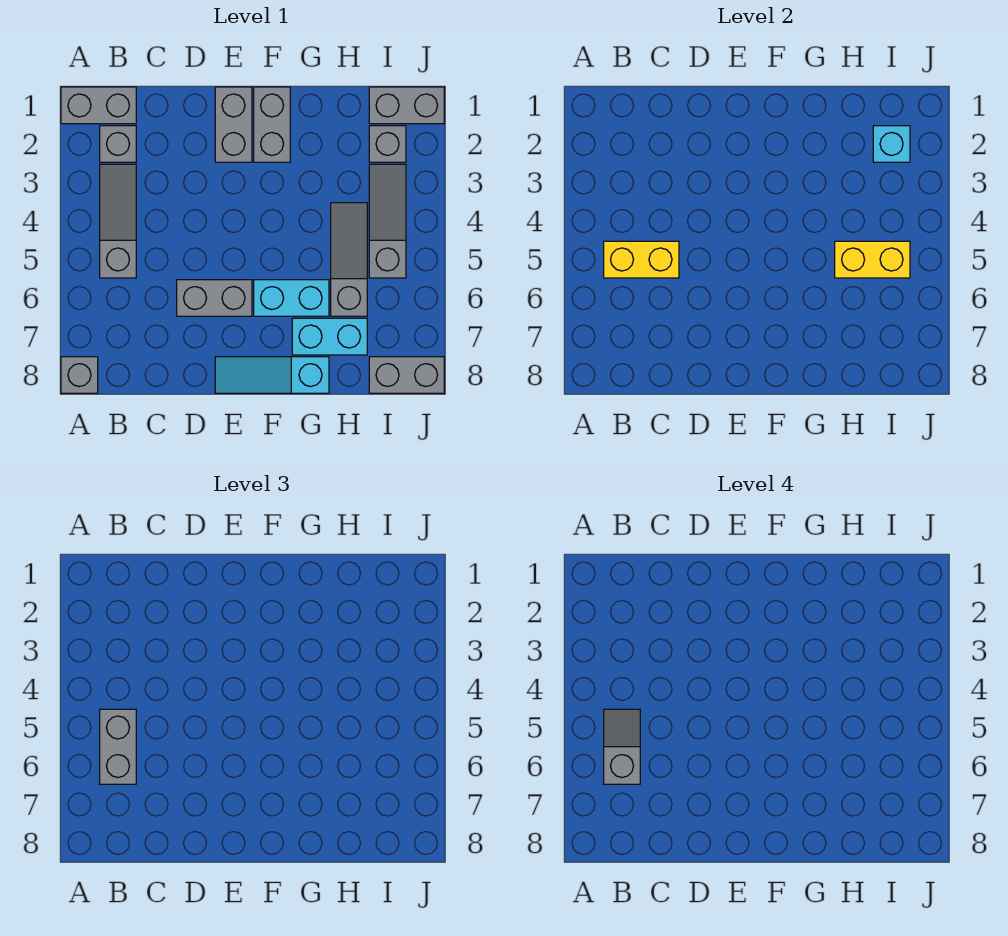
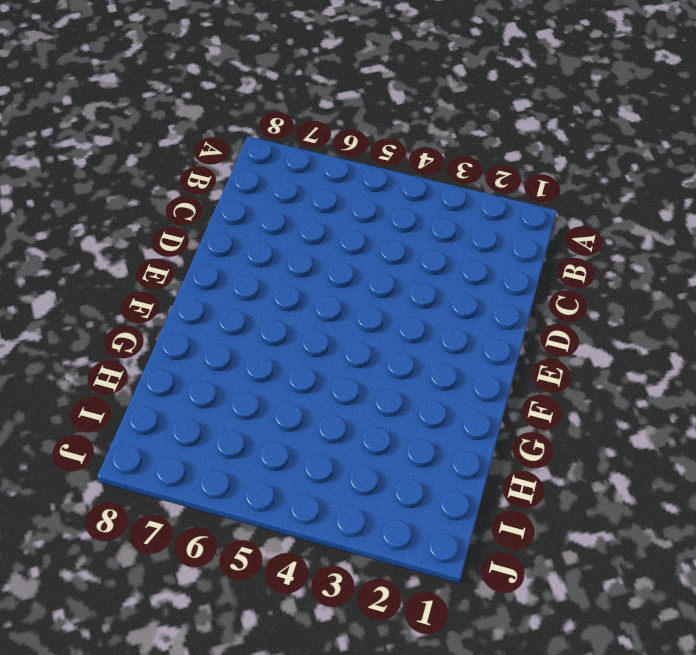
none -> grey brick A1:B1 level 1
none -> grey brick A8 level 1
none -> grey brick B2 level 1

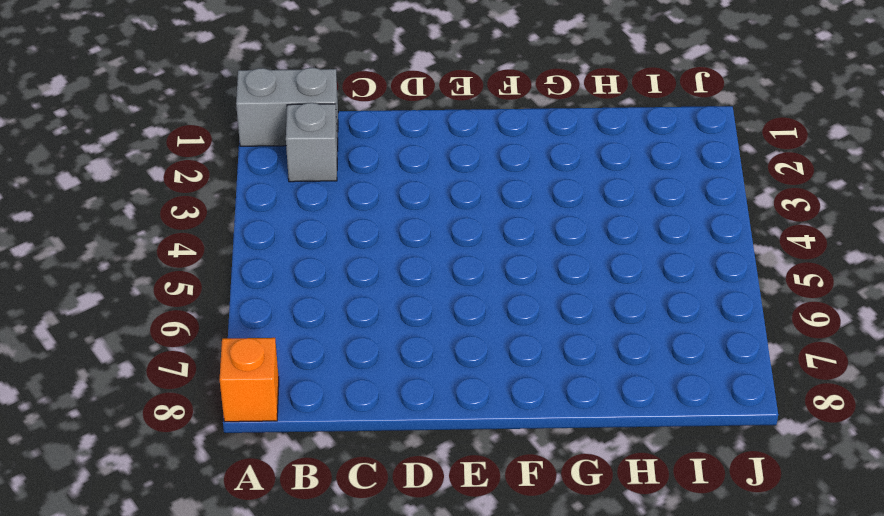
orange brick A8 level 1 -> grey brick A8 level 1
none -> grey slope B3:B5 level 1 top 5
none -> grey brick D6:E6 level 1
none -> grey brick E1:E2 level 1

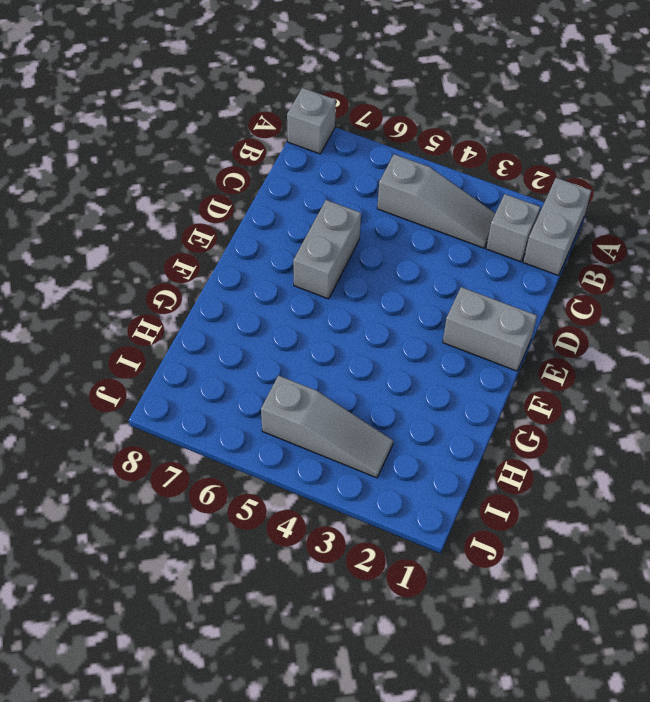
none -> cyan slope E8:G8 level 1 top G
none -> grey brick F1:F2 level 1
none -> cyan brick F6:G6 level 1

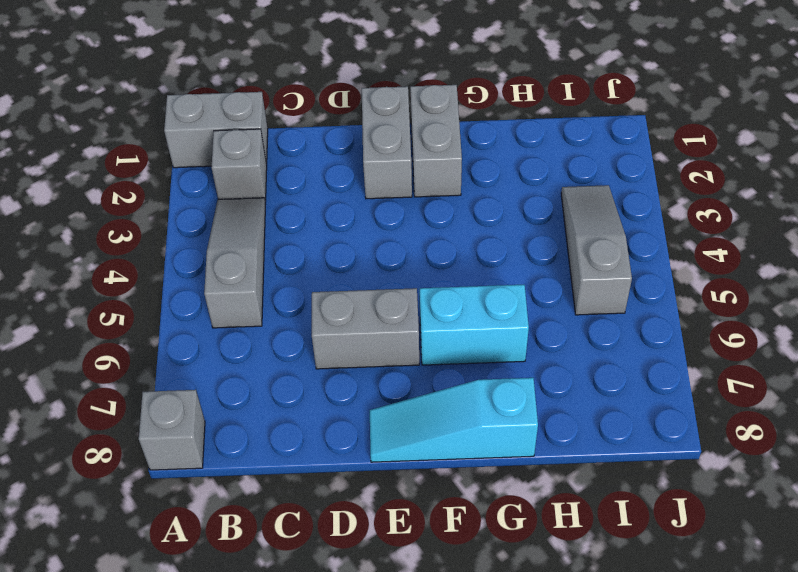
none -> cyan brick G7:H7 level 1
none -> grey slope H4:H6 level 1 top 6
none -> grey brick I1:J1 level 1

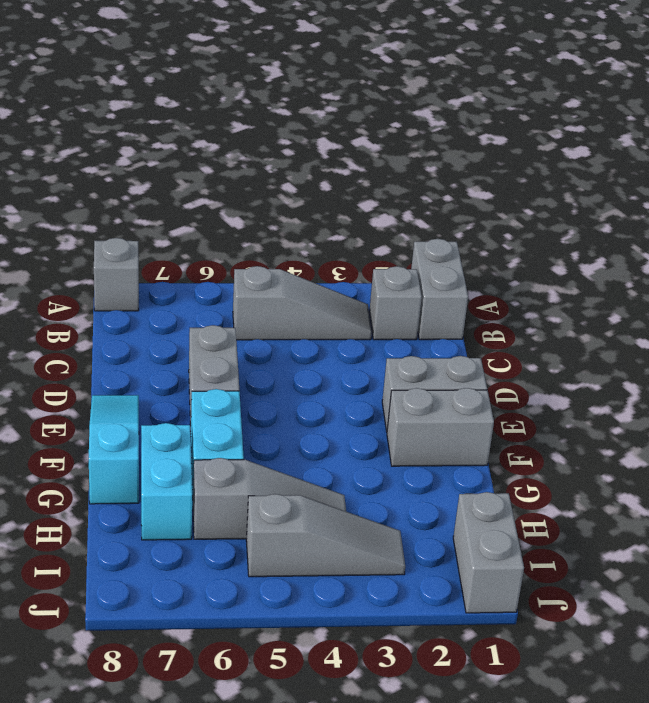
none -> grey brick I2 level 1
none -> grey brick I8:J8 level 1
none -> yellow brick B5:C5 level 2

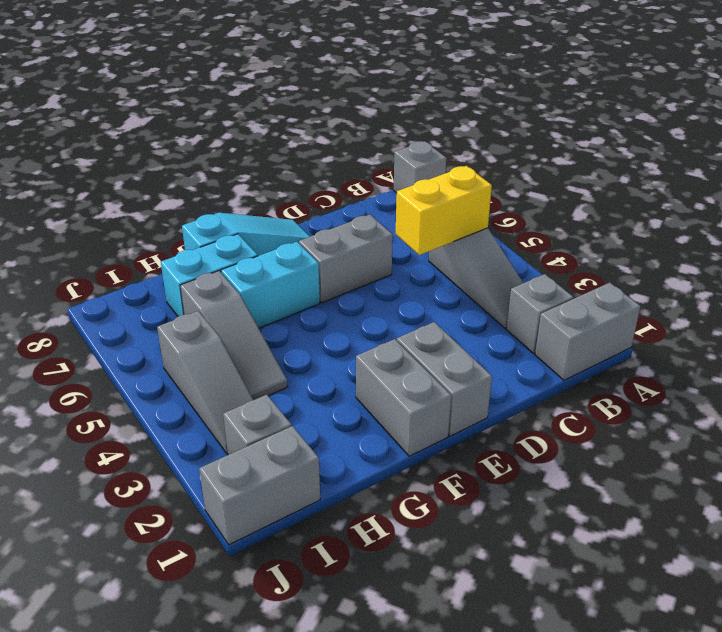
none -> grey brick I8:J8 level 1
none -> yellow brick H5:I5 level 2
none -> cyan brick I2 level 2

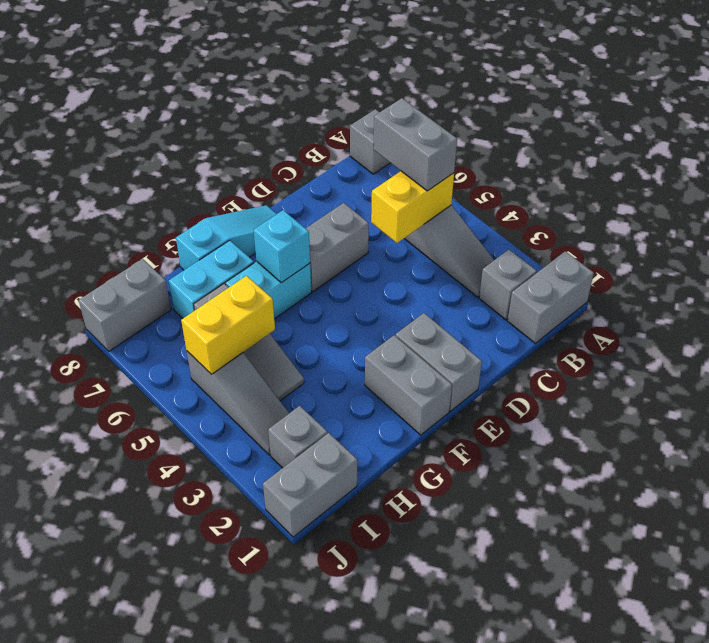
cyan brick F6 level 2 -> cyan brick I2 level 2
none -> grey slope B5:B6 level 4 top 6

